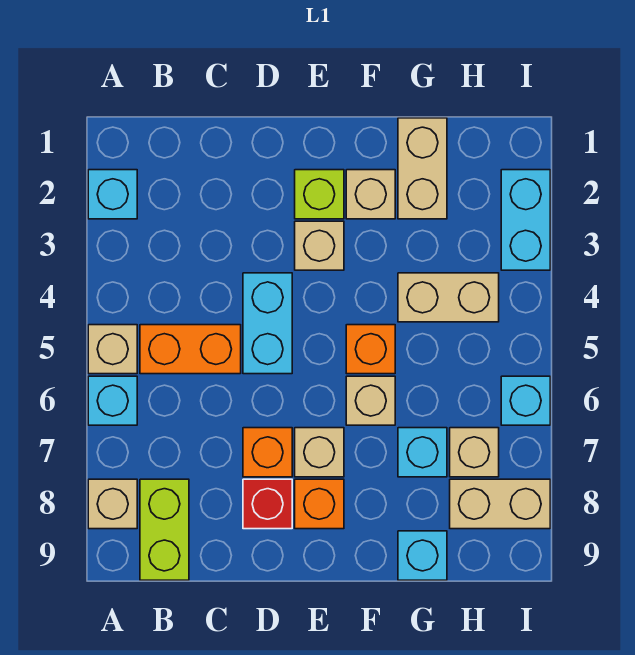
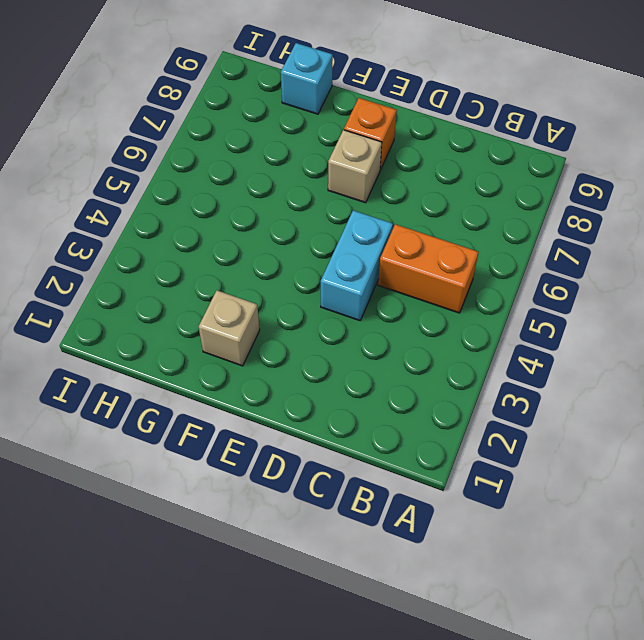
none -> cyan brick A2 level 1
none -> tan brick A5 level 1
none -> cyan brick A6 level 1

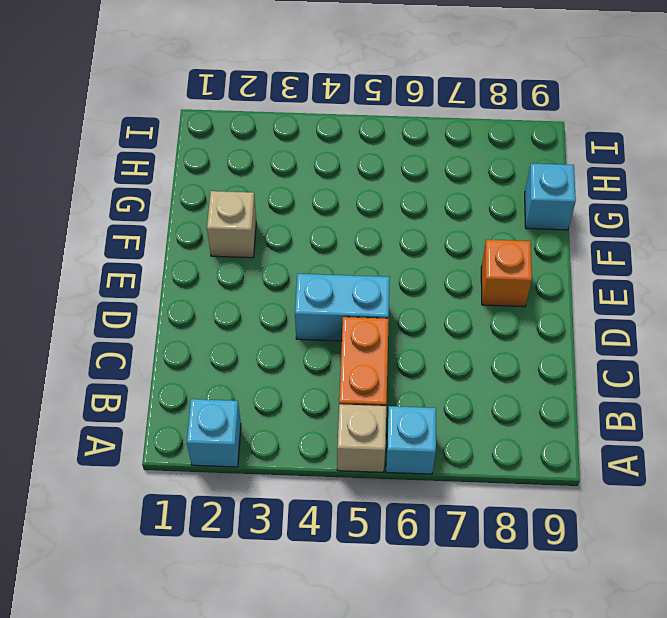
none -> tan brick A8 level 1
none -> lime brick B8:B9 level 1
none -> orange brick D7 level 1

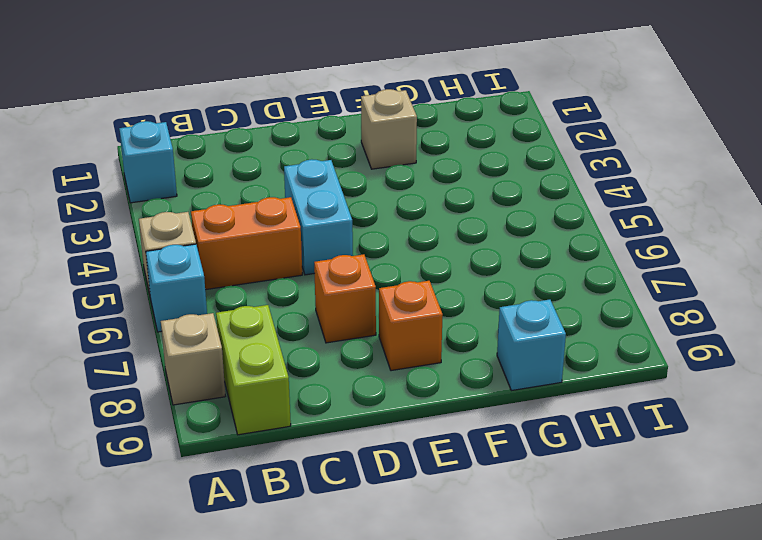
none -> red brick D8 level 1
none -> lime brick E2 level 1
none -> tan brick E3 level 1

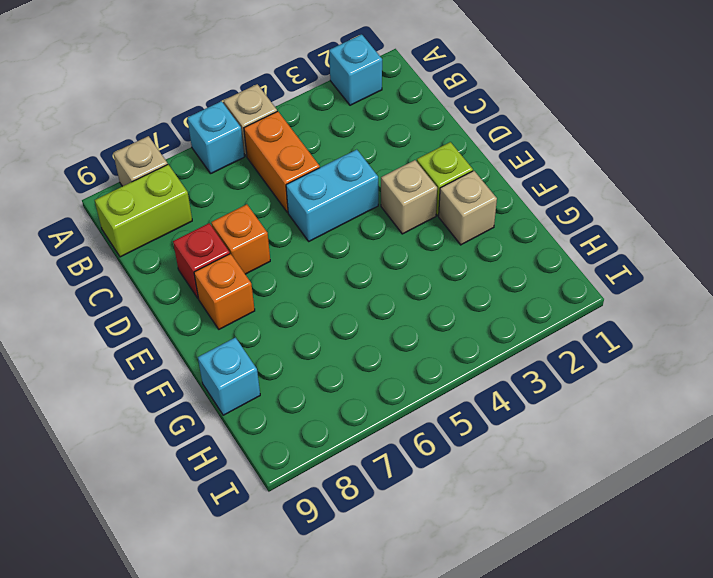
none -> tan brick E7 level 1
none -> orange brick F5 level 1
none -> tan brick F6 level 1

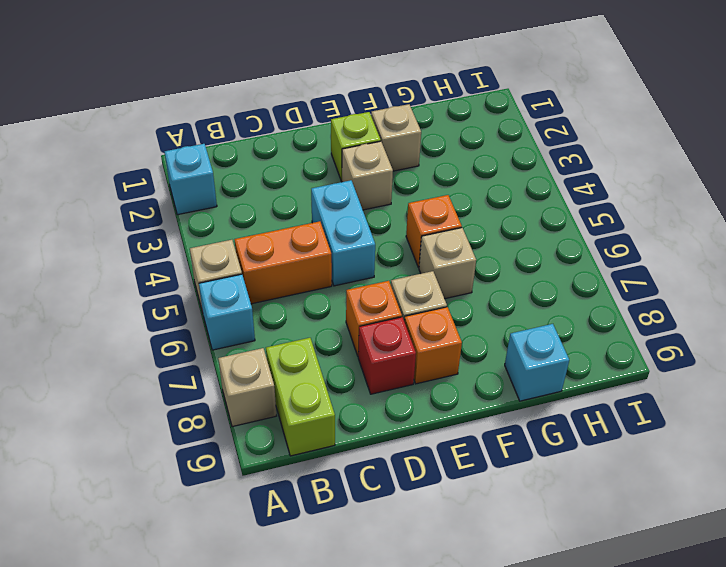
none -> tan brick G1:G2 level 1
none -> tan brick G4:H4 level 1
none -> cyan brick G7 level 1

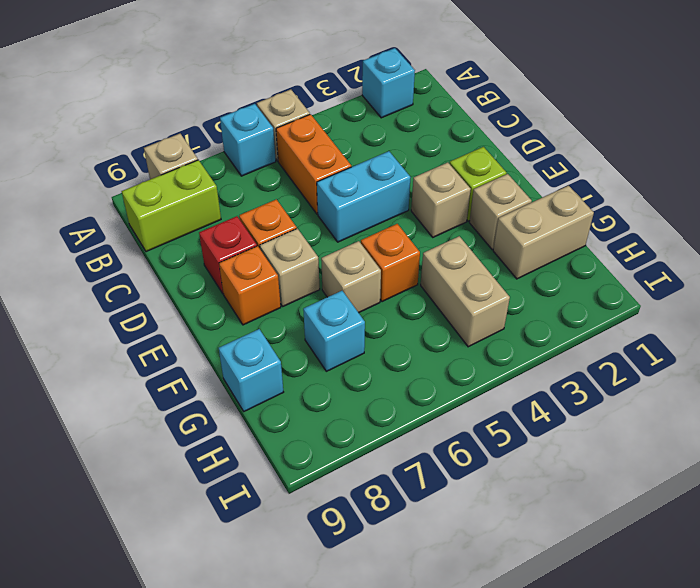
none -> tan brick H7 level 1
none -> tan brick H8:I8 level 1
none -> cyan brick I2:I3 level 1

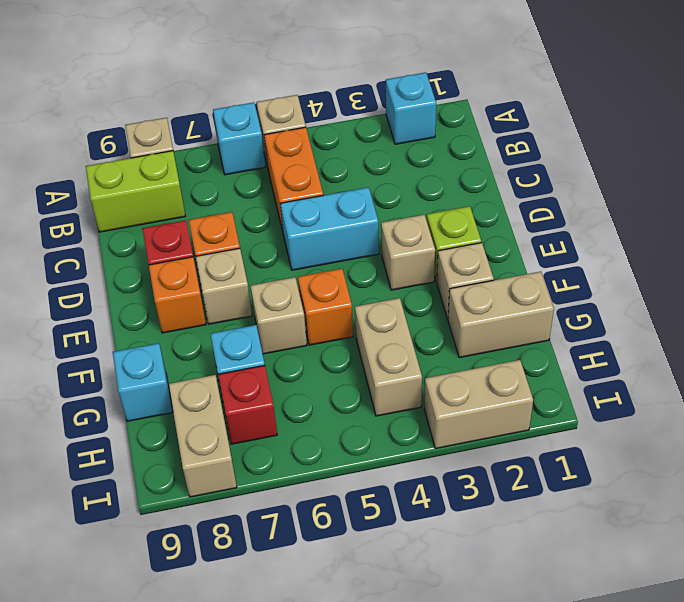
red brick H7 level 1 -> tan brick H7 level 1
tan brick I2:I3 level 1 -> cyan brick I2:I3 level 1
none -> cyan brick I6 level 1

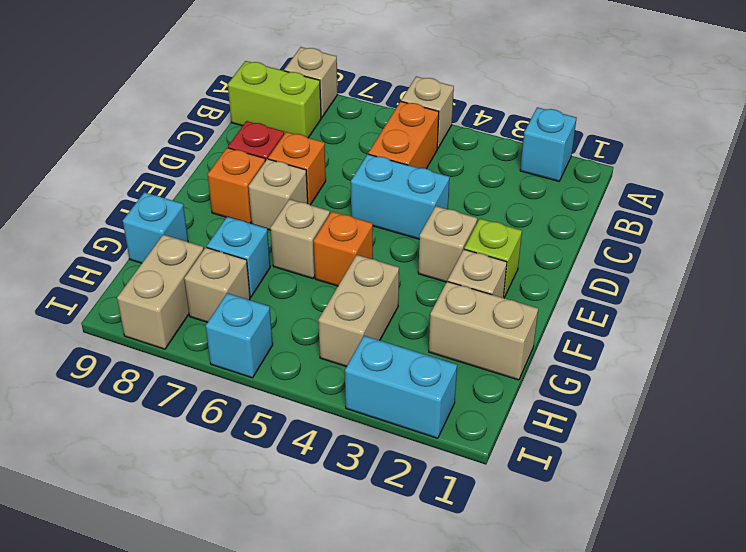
none -> cyan brick A6 level 1

